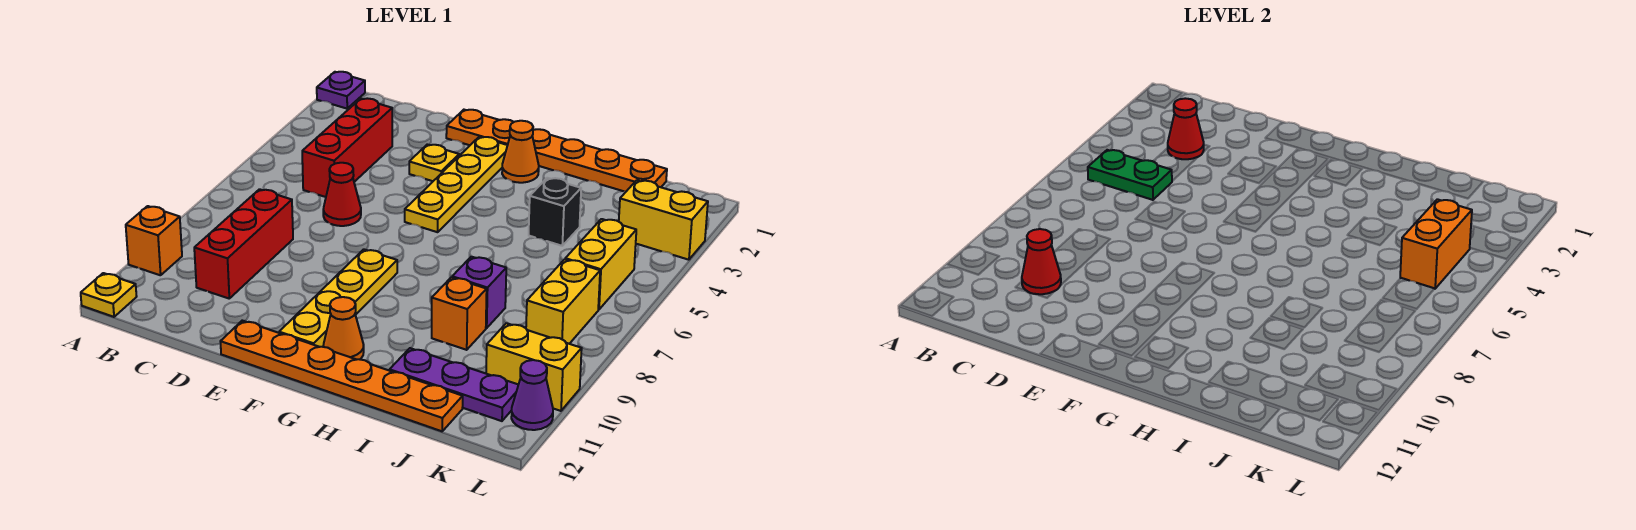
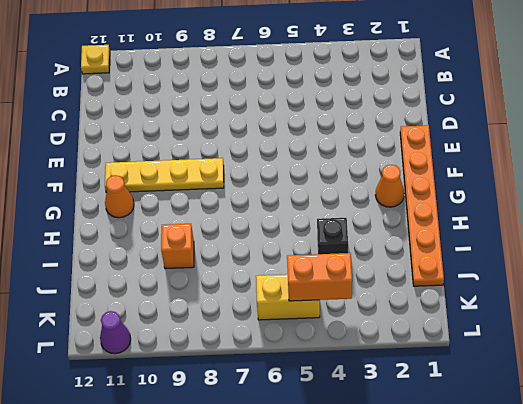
none -> purple plate A1 level 1
none -> orange brick A10 level 1
none -> red brick C3:C5 level 1

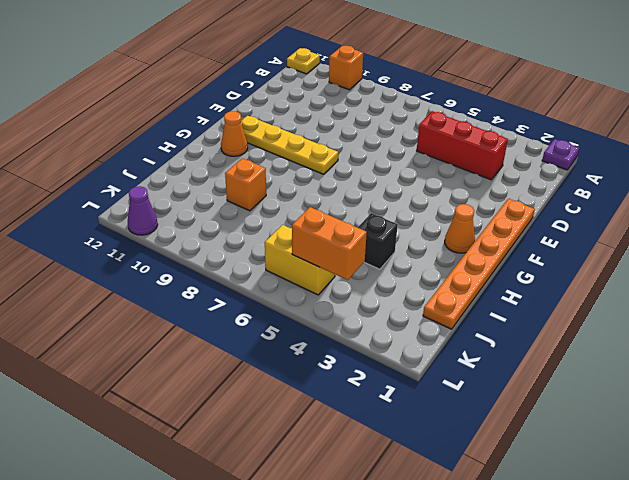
none -> red brick C8:C10 level 1
none -> red cone D6 level 1
none -> yellow plate E3 level 1

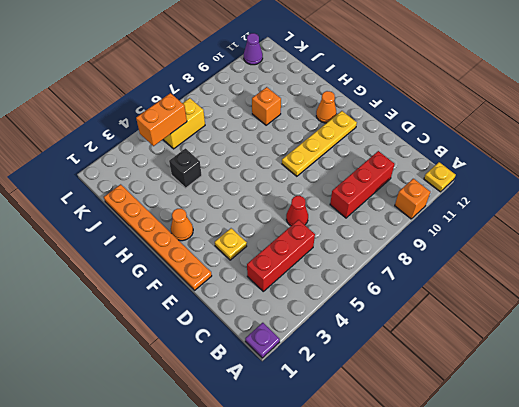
none -> orange plate E12:J12 level 1
none -> yellow plate F2:F5 level 1
none -> purple brick I8 level 1

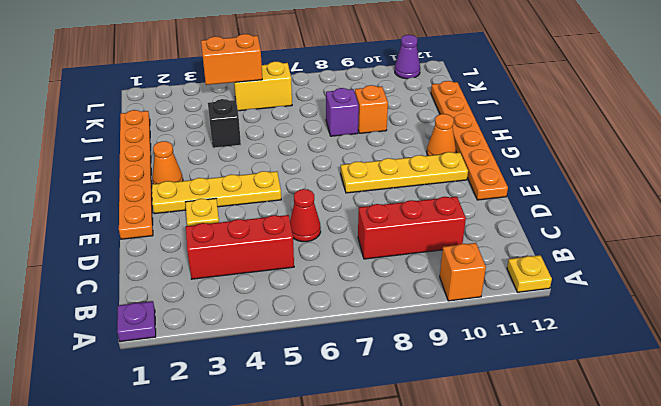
none -> purple plate I11:K11 level 1
none -> yellow brick K3:L3 level 1
none -> yellow brick K7:K8 level 1

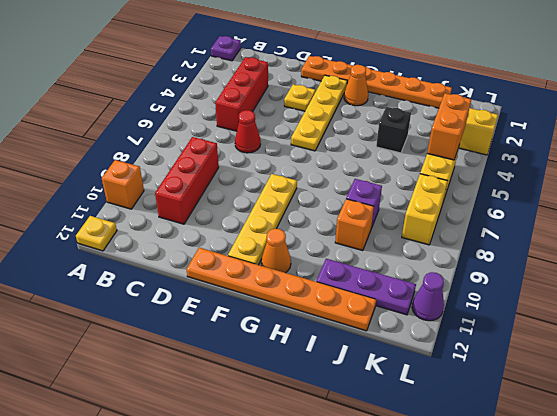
none -> yellow brick K10:L10 level 1
none -> green plate B5:C5 level 2
none -> red cone C3 level 2

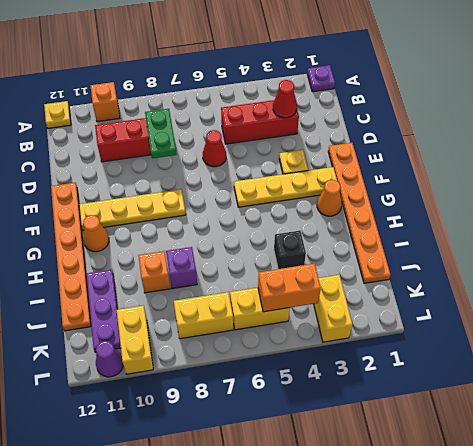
green plate C8:D8 level 2 -> green plate B5:C5 level 2
none -> red cone C10 level 2

